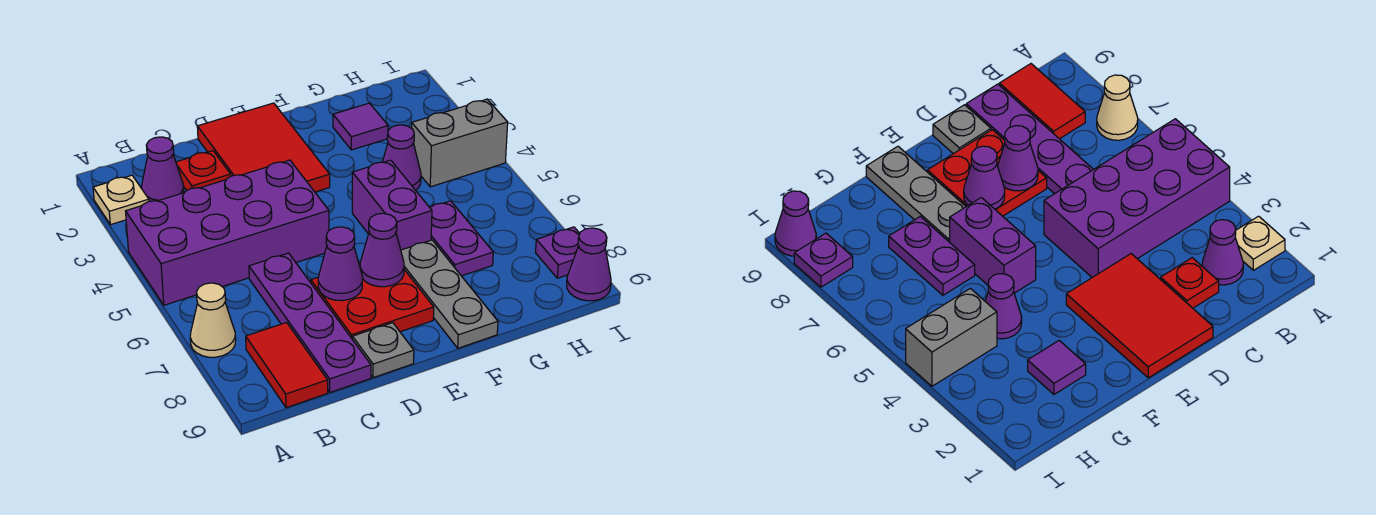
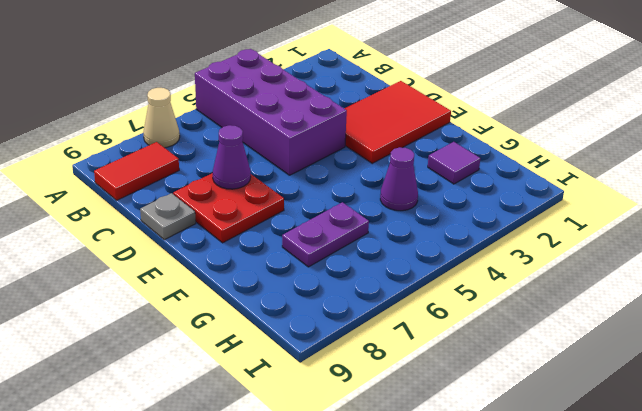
none -> tan plate A2 level 1
none -> purple cone B2 level 1
none -> red plate C2 level 1

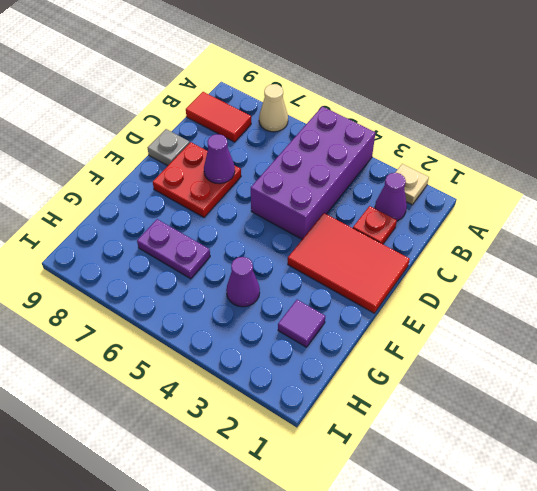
none -> purple plate C6:C9 level 1
none -> purple brick F5:F6 level 1
none -> grey plate F7:F9 level 1

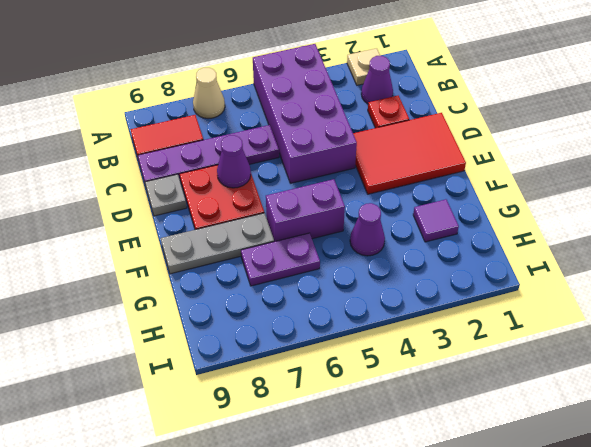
none -> grey brick H4:I4 level 1
none -> purple plate I8 level 1
none -> purple cone I9 level 1

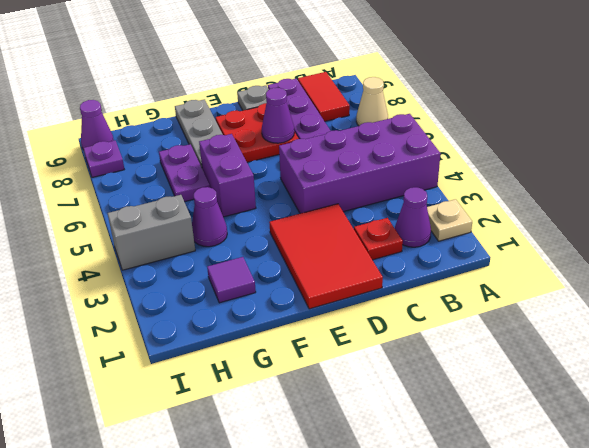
none -> purple cone E7 level 2

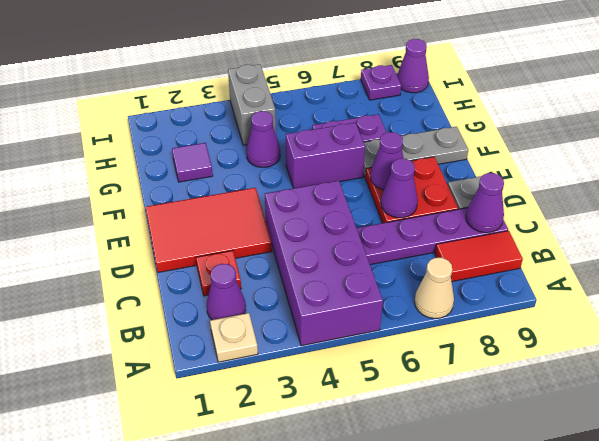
purple cone C9 level 2 -> none

